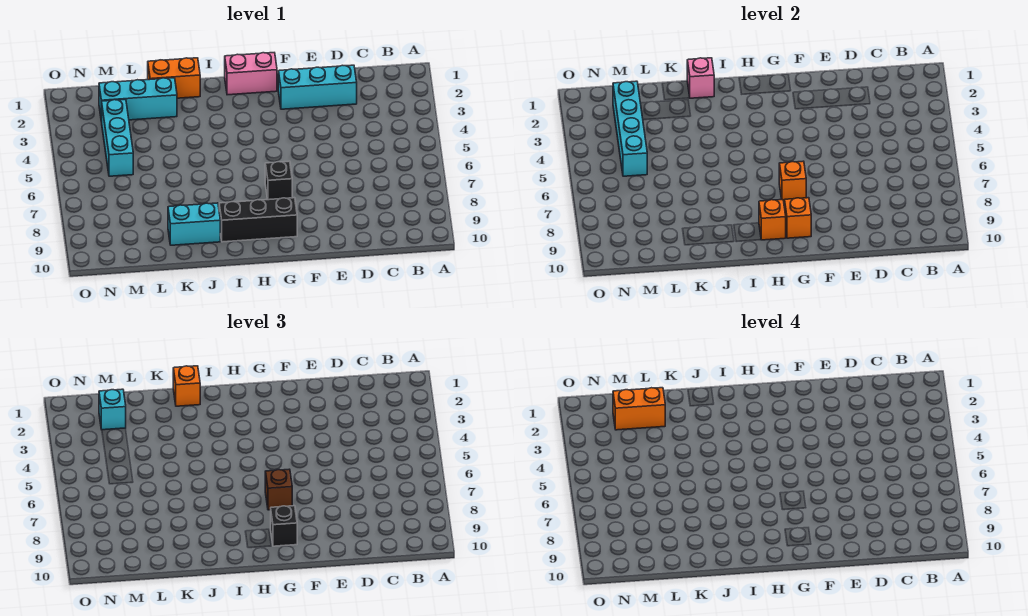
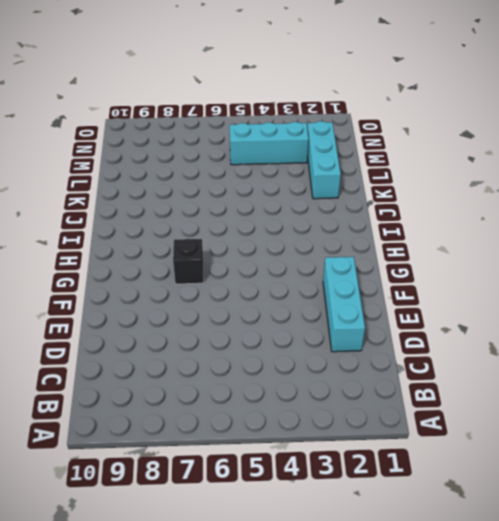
none -> pink brick G1:H1 level 1
none -> black brick G9:I9 level 1
none -> orange brick J1:K1 level 1

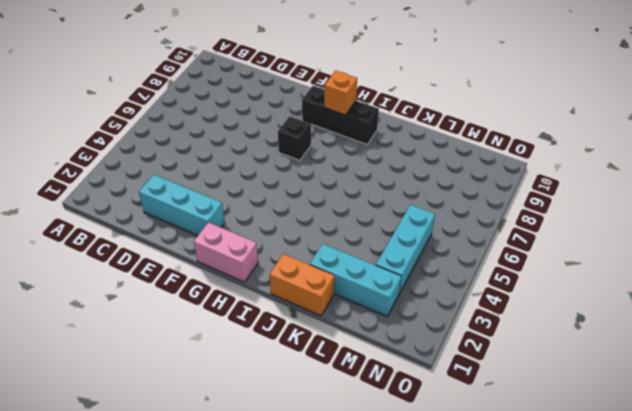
none -> cyan brick J9:K9 level 1
none -> orange brick G7 level 2
none -> orange brick G9 level 2

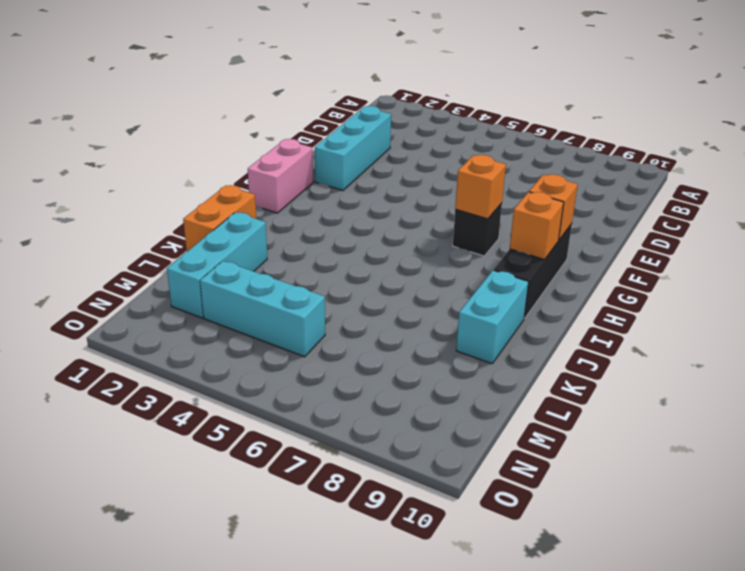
none -> pink brick J1 level 2
none -> cyan brick M2:M5 level 2
none -> brown brick G7 level 3

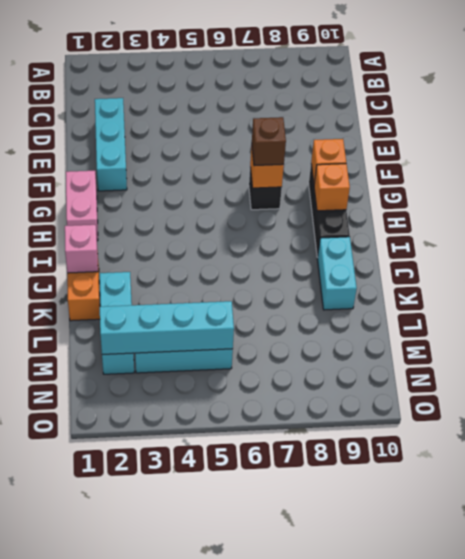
none -> black brick G9 level 3
none -> orange brick J1 level 3
none -> cyan brick M2 level 3

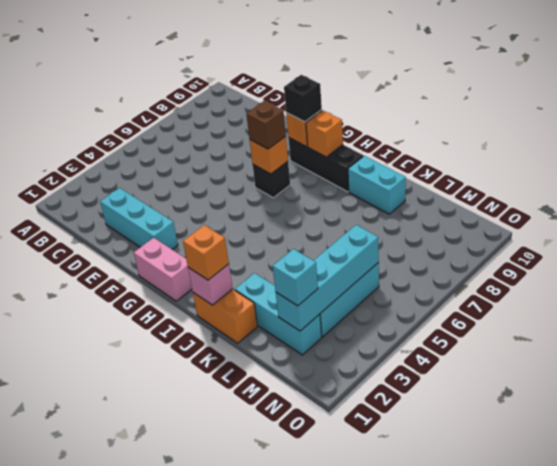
none -> orange brick L2:M2 level 4

